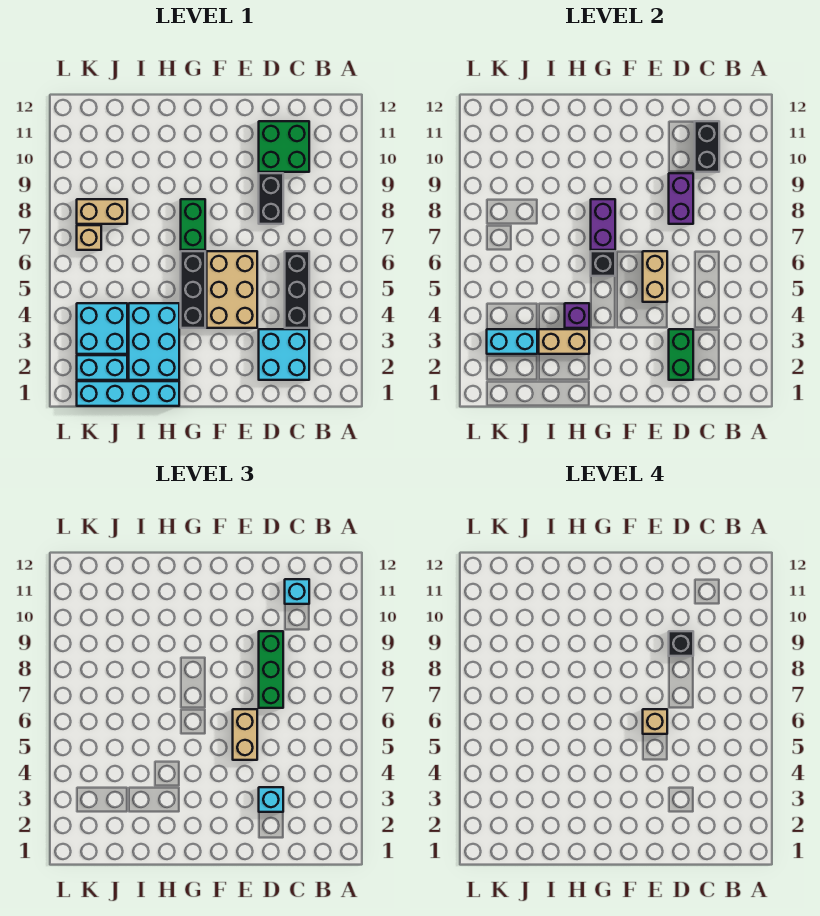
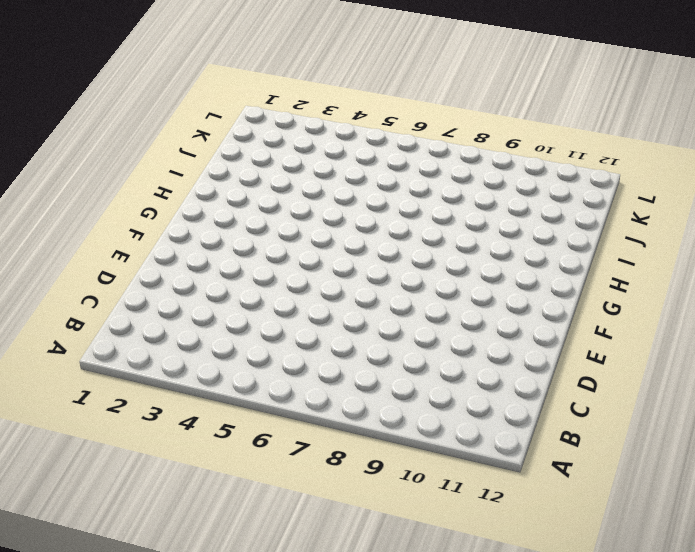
none -> cyan brick C2:D3 level 1
none -> black brick C4:C6 level 1
none -> green brick C10:D11 level 1

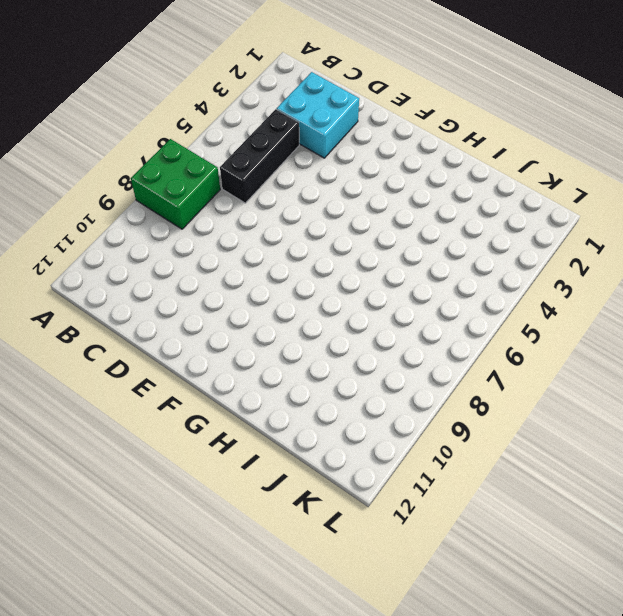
green brick A7:B8 level 1 -> green brick C10:D11 level 1
none -> black brick D8:D9 level 1
none -> tan brick E4:F6 level 1
none -> black brick G4:G6 level 1

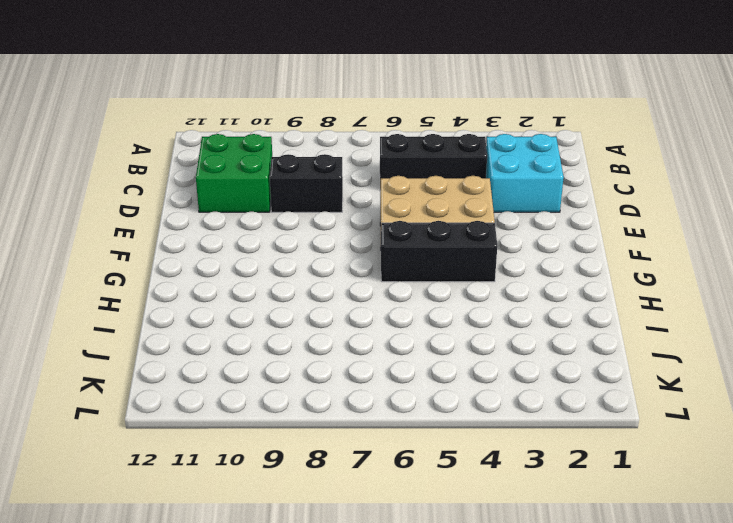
none -> green brick G7:G8 level 1
none -> cyan brick H1:K1 level 1
none -> cyan brick H2:I4 level 1

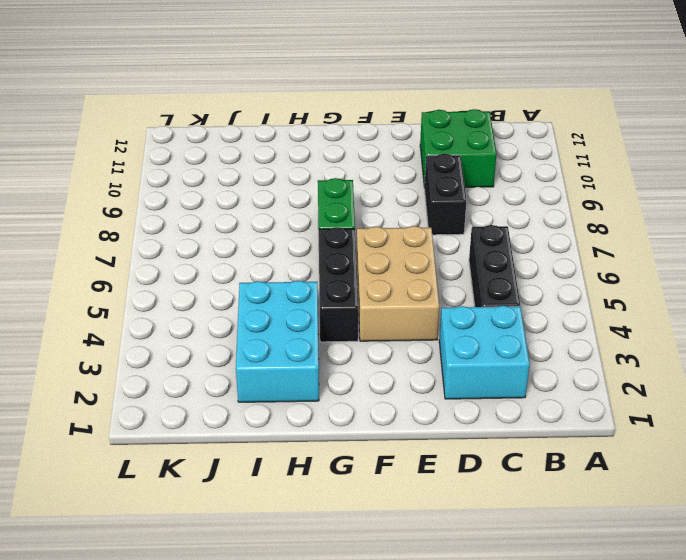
none -> cyan brick H1:K1 level 1
none -> cyan brick J2:K2 level 1
none -> cyan brick J3:K4 level 1

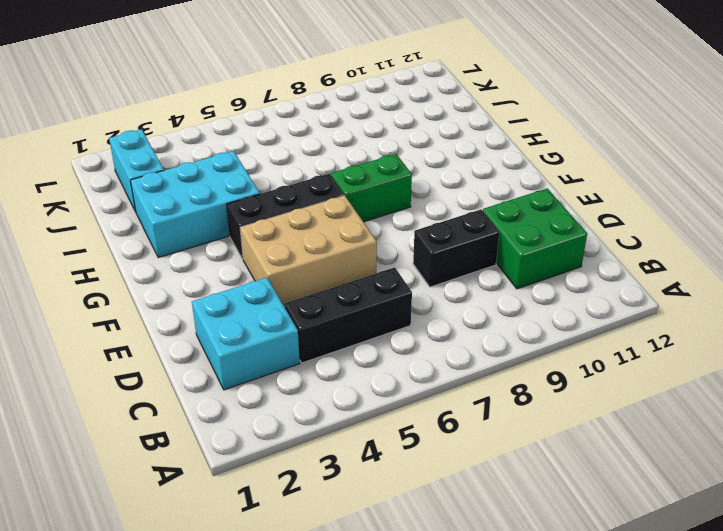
none -> cyan brick H1:K1 level 1
none -> cyan brick J3:K4 level 1
none -> tan brick J8:K8 level 1

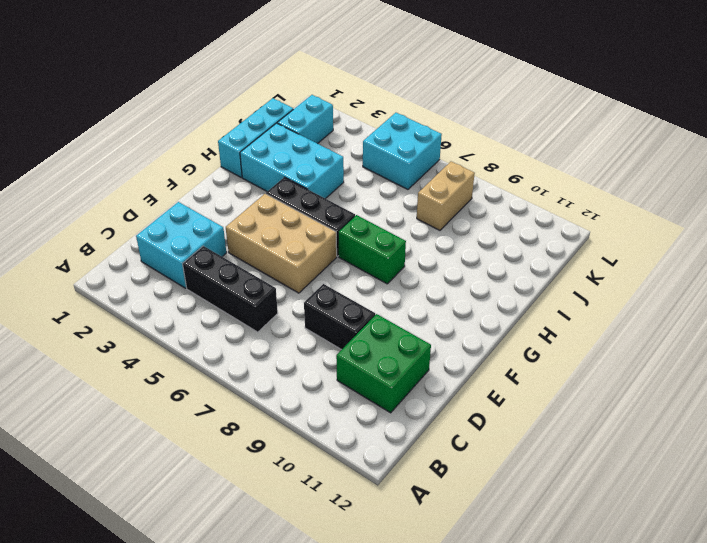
cyan brick H1:J1 level 1 -> cyan brick H1:K1 level 1
cyan brick K5:L6 level 1 -> cyan brick J3:K4 level 1
none -> tan brick K7 level 1
none -> black brick C10:C11 level 2
none -> green brick D2:D3 level 2

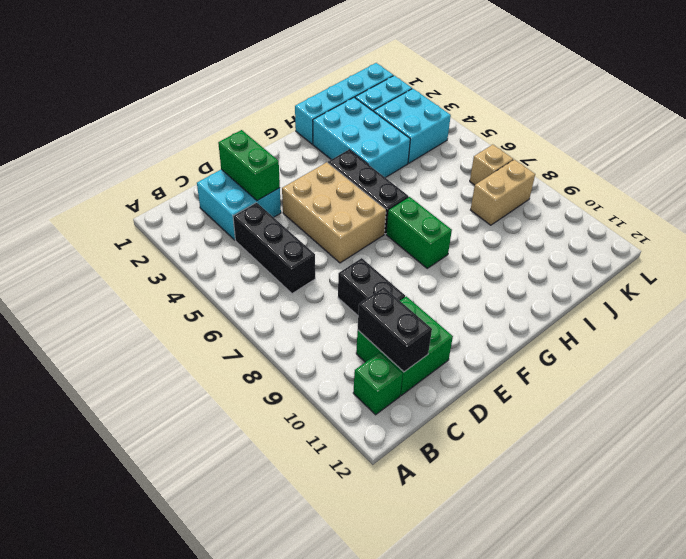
green brick B11 level 1 -> none
none -> purple brick D8:D9 level 2
none -> tan brick E5:E6 level 2
none -> black brick G6 level 2

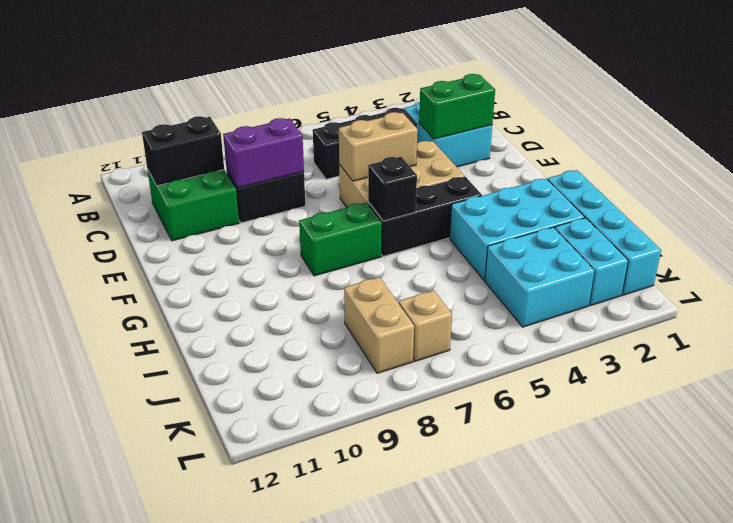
none -> purple brick G7:G8 level 2
none -> tan brick H3:I3 level 2
none -> purple brick H4 level 2

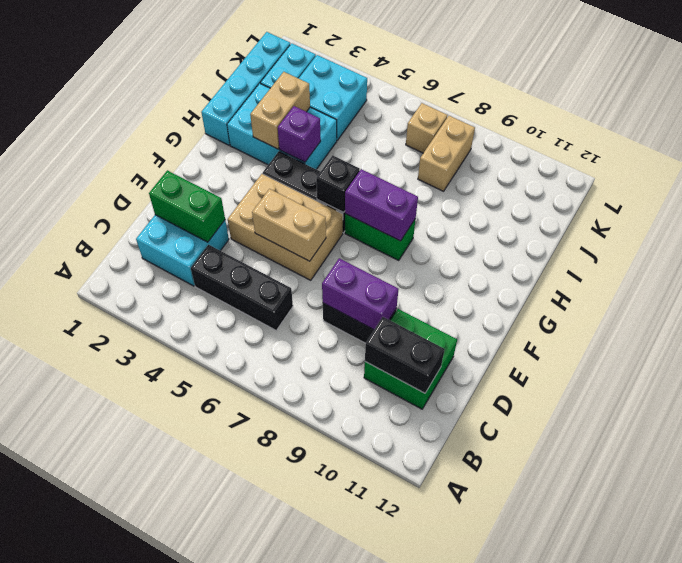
none -> cyan brick J3:K3 level 2
none -> cyan brick C11 level 3
none -> cyan brick D3 level 3

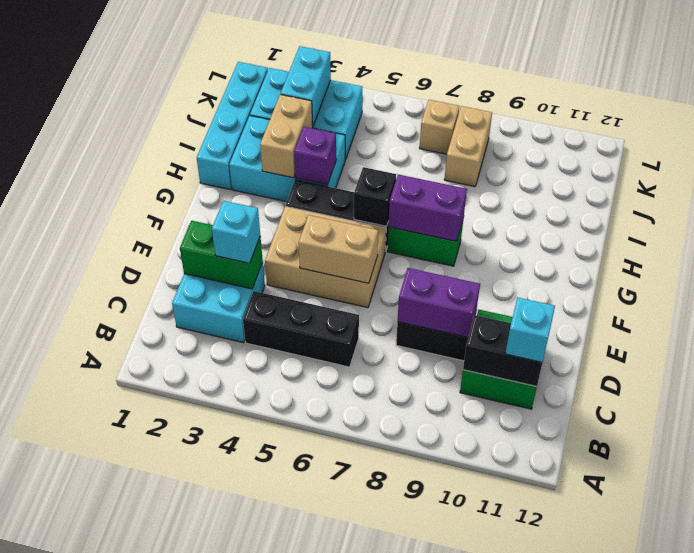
none -> green brick D7:D9 level 3
none -> tan brick E5:E6 level 3
none -> black brick D9 level 4

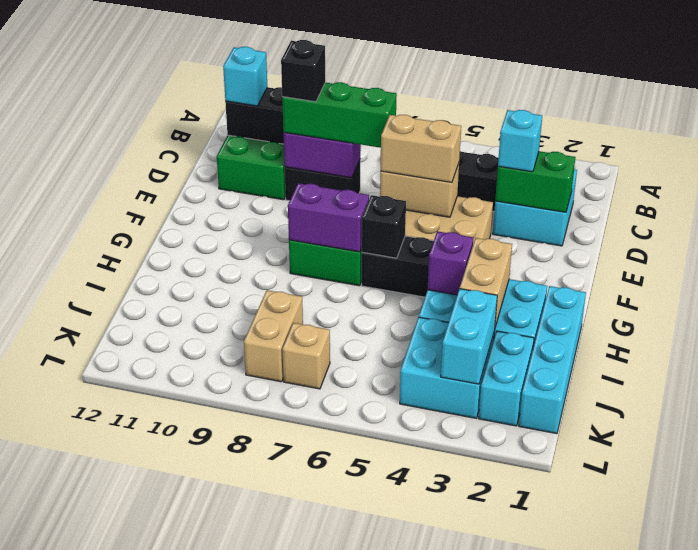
none -> tan brick E6 level 4

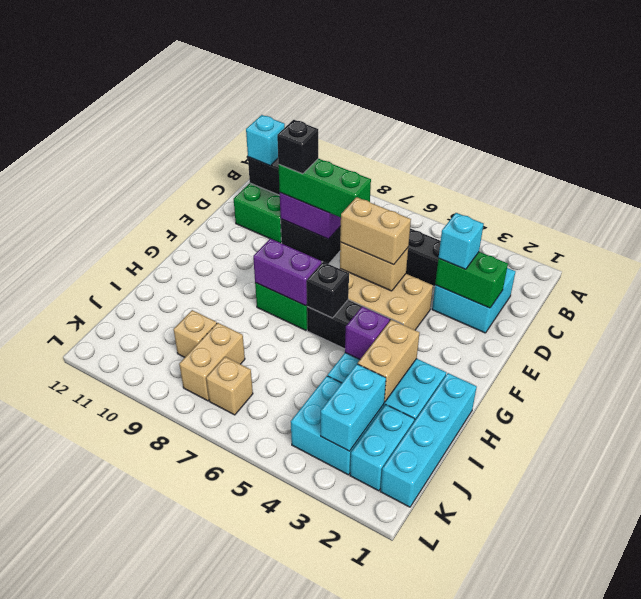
tan brick J9 level 1 -> tan brick E6 level 4

